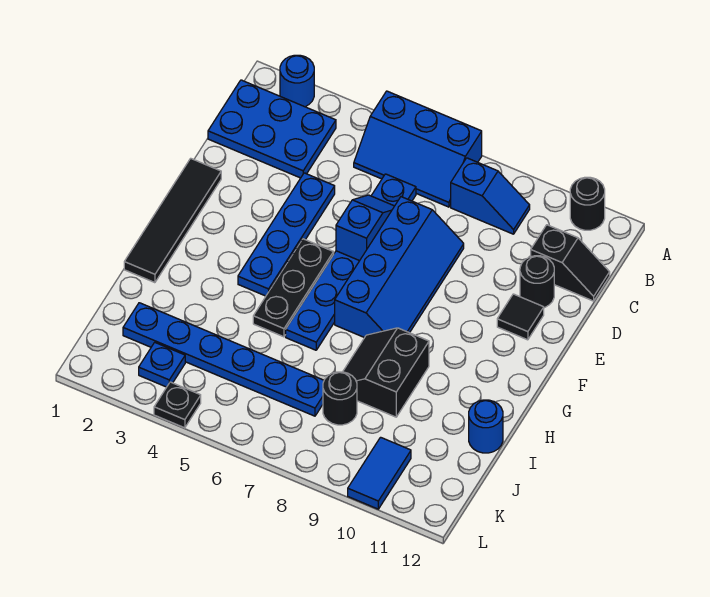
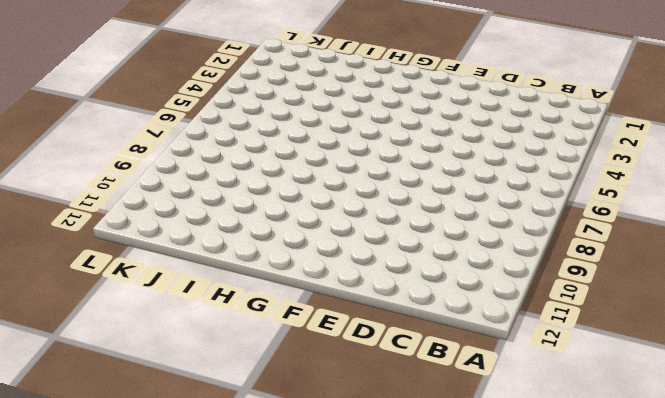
none -> blue round brick A2 level 1
none -> blue slope A5:B7 level 1 top A
none -> black round brick A11 level 1

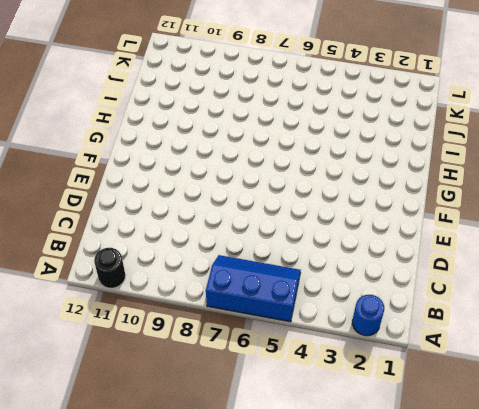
none -> blue plate B1:C3 level 1
none -> blue slope B8:B9 level 1 top 8
none -> blue plate C6:H6 level 1

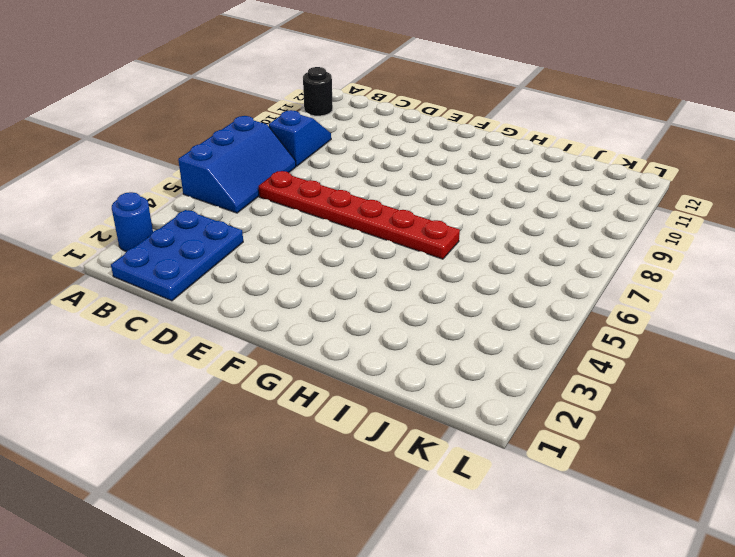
red plate C6:H6 level 1 -> blue plate C6:H6 level 1
none -> black slope C11:C12 level 1 top 11
none -> blue plate D4:G4 level 1
none -> blue slope D7:G8 level 1 top 7

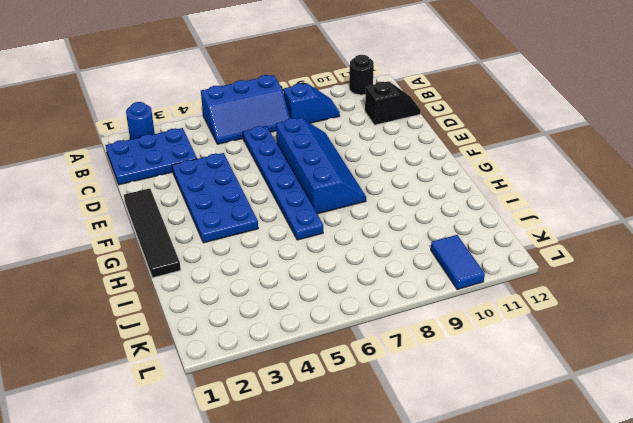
blue plate D3:G4 level 1 -> blue plate D4:G4 level 1
none -> black round brick D11 level 1
none -> black tile E11 level 1
none -> black plate F5:H5 level 1

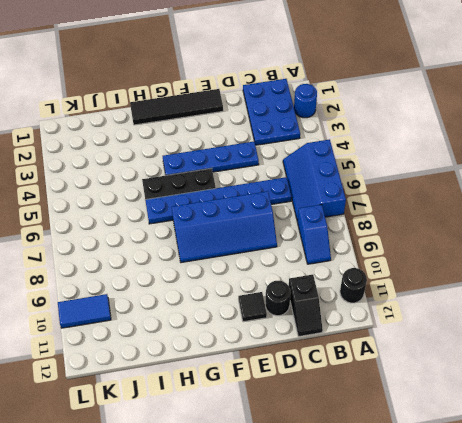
none -> black slope H8:I9 level 1 top 9
none -> blue round brick I12 level 1
none -> blue plate J2:J7 level 1

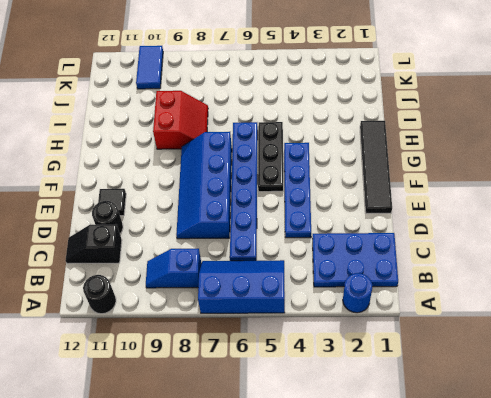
red slope H8:I9 level 1 top 9 -> black slope H8:I9 level 1 top 9
none -> blue round brick I12 level 1
none -> blue plate J2:J7 level 1
none -> black round brick J8 level 1

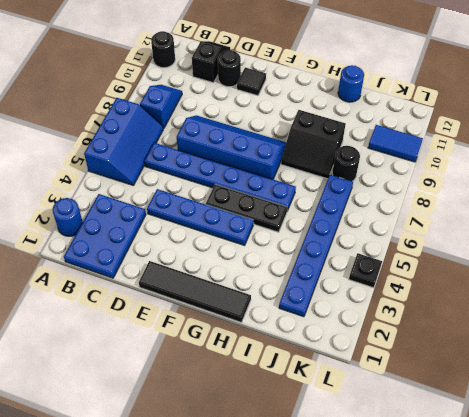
none -> blue plate K3 level 1
none -> blue slope D6:E6 level 2 top E

